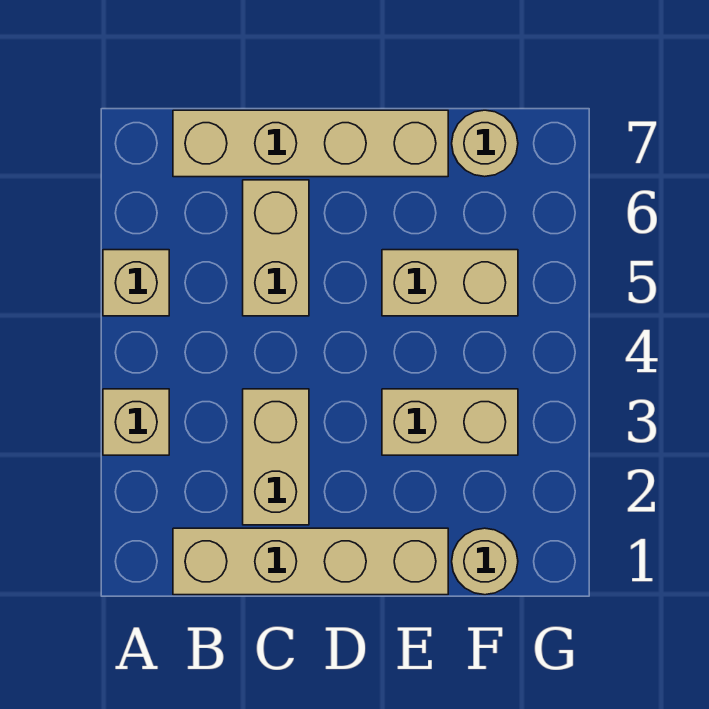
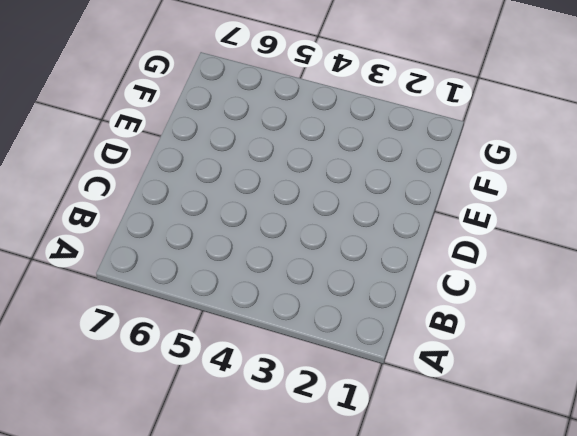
none -> tan brick A3 level 1
none -> tan brick A5 level 1

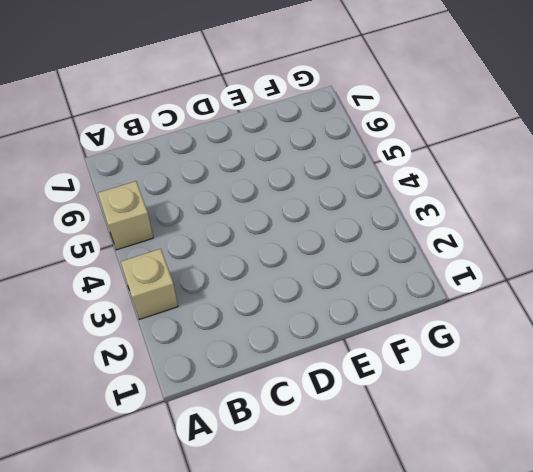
none -> tan brick B1:E1 level 1
none -> tan brick B7:E7 level 1

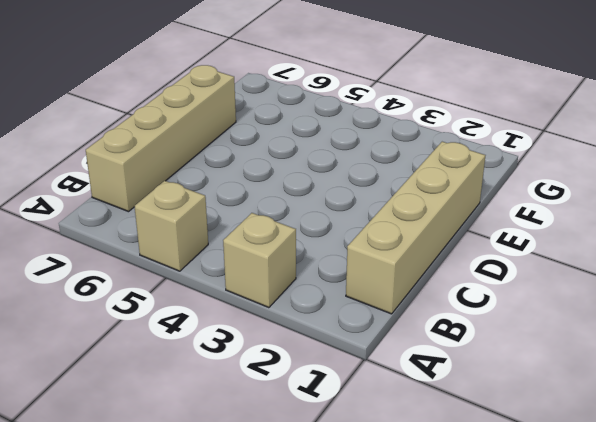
none -> tan brick C2:C3 level 1
none -> tan brick C5:C6 level 1

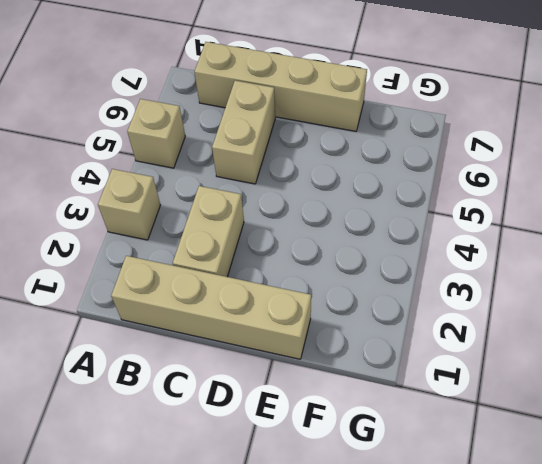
none -> tan brick E3:F3 level 1
none -> tan brick E5:F5 level 1

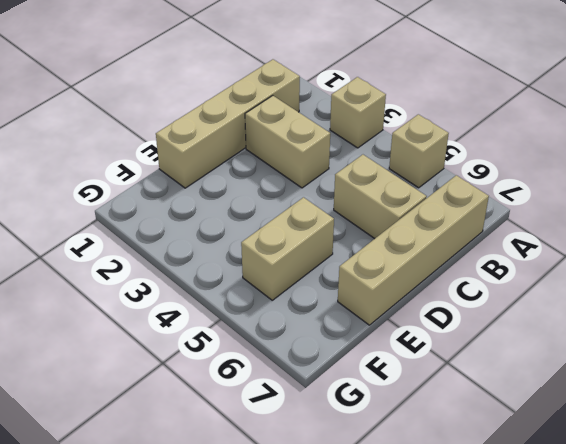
none -> tan brick E3:F3 level 1
none -> tan round brick F1 level 1

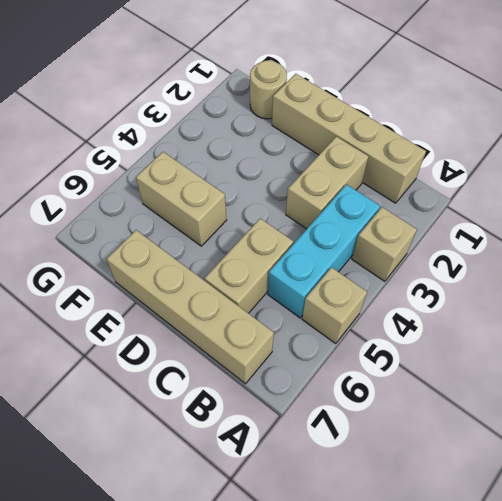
cyan brick B3:B5 level 1 -> none
none -> tan brick E3:F3 level 1
none -> tan round brick F7 level 1

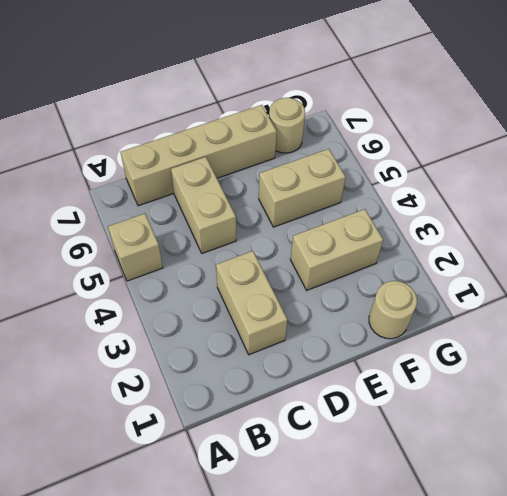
none -> tan brick A3 level 1
none -> tan brick B1:E1 level 1

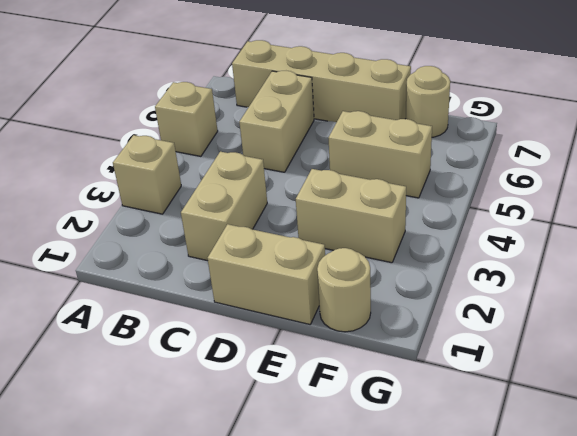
tan brick D1:E1 level 1 -> tan brick B1:E1 level 1

